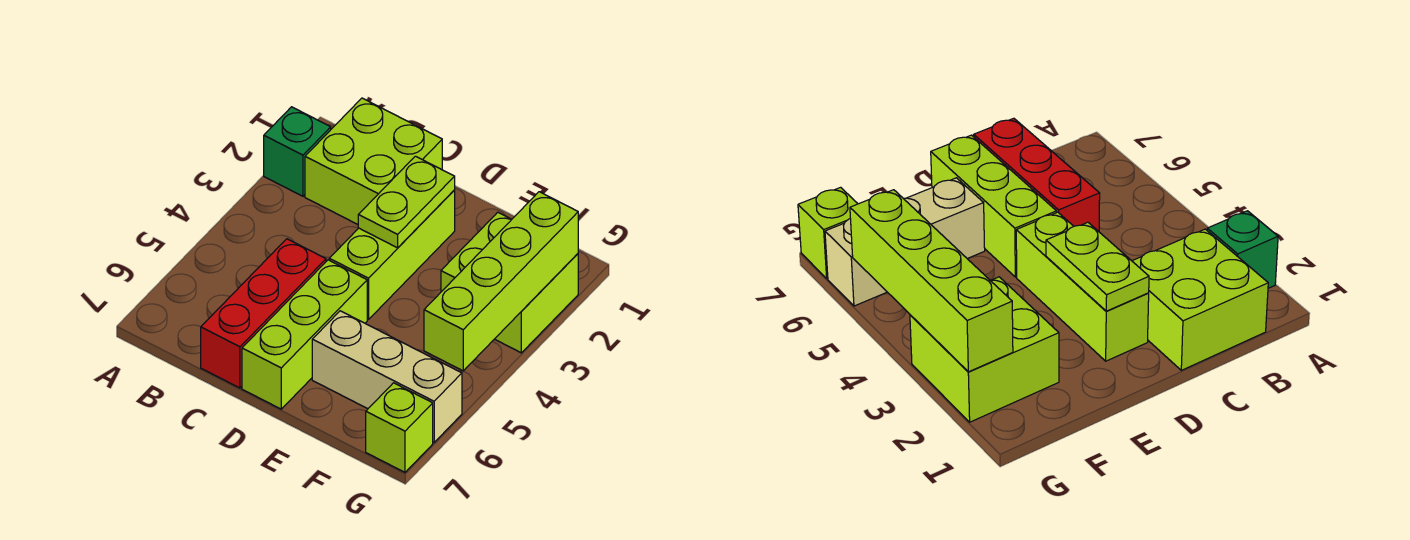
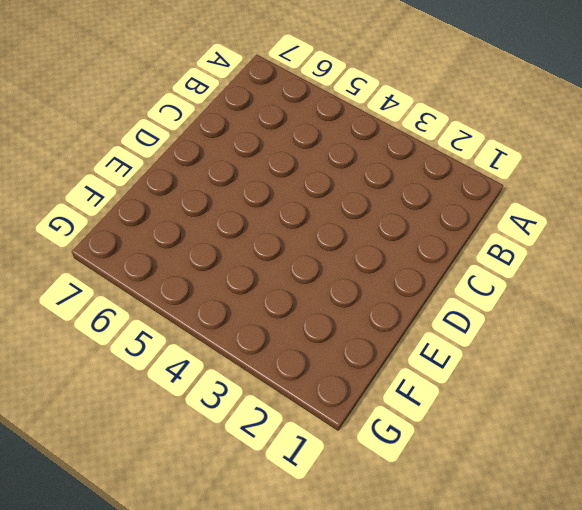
none -> green brick A2 level 1
none -> lime brick B1:C2 level 1

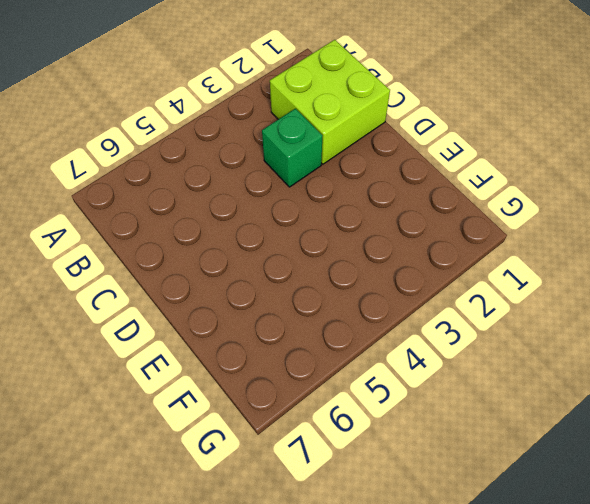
green brick C3 level 1 -> green brick A2 level 1
none -> red brick C5:C7 level 1
none -> lime brick D2:D4 level 1

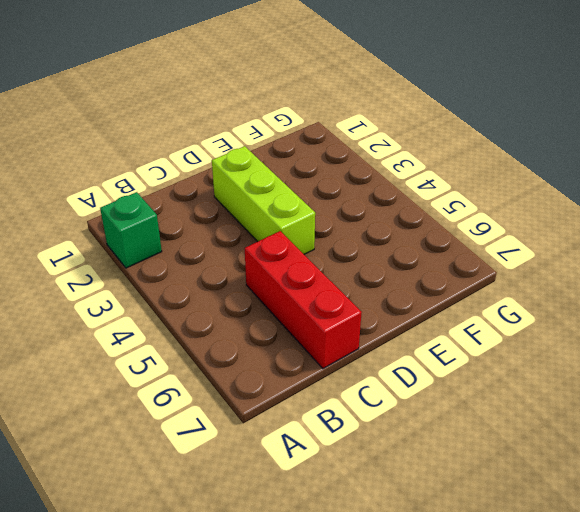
none -> lime brick B1:C2 level 1
none -> lime brick D5:D7 level 1

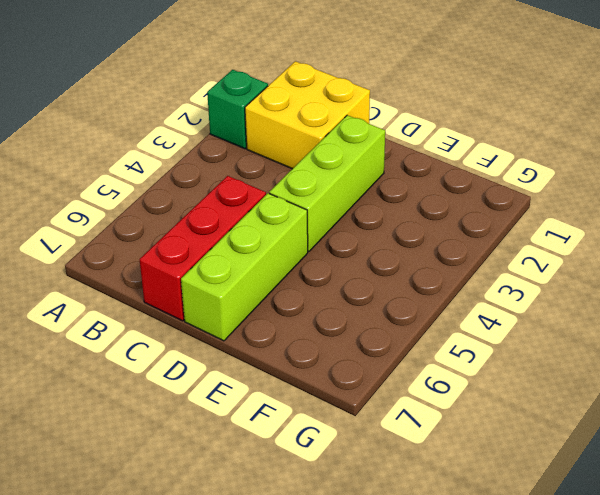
yellow brick B1:C2 level 1 -> lime brick B1:C2 level 1
none -> tan brick E6:G6 level 1
none -> lime brick F2:G3 level 1

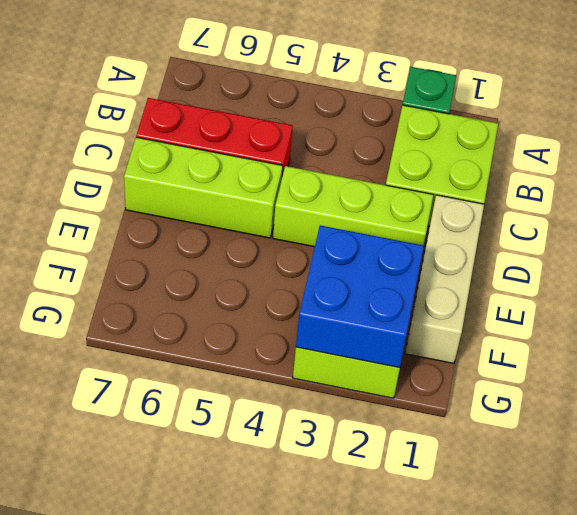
tan brick D1:F1 level 1 -> tan brick E6:G6 level 1
blue brick F2:G3 level 2 -> lime brick G2:G5 level 2
none -> lime brick G7 level 1
none -> lime plate D2:D3 level 2

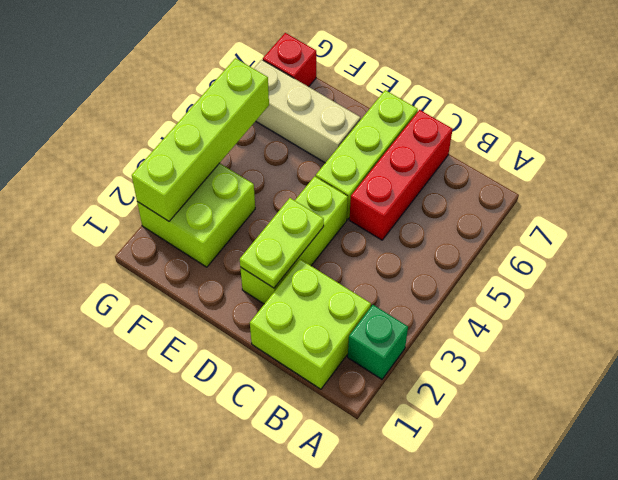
red brick G7 level 1 -> lime brick G7 level 1

